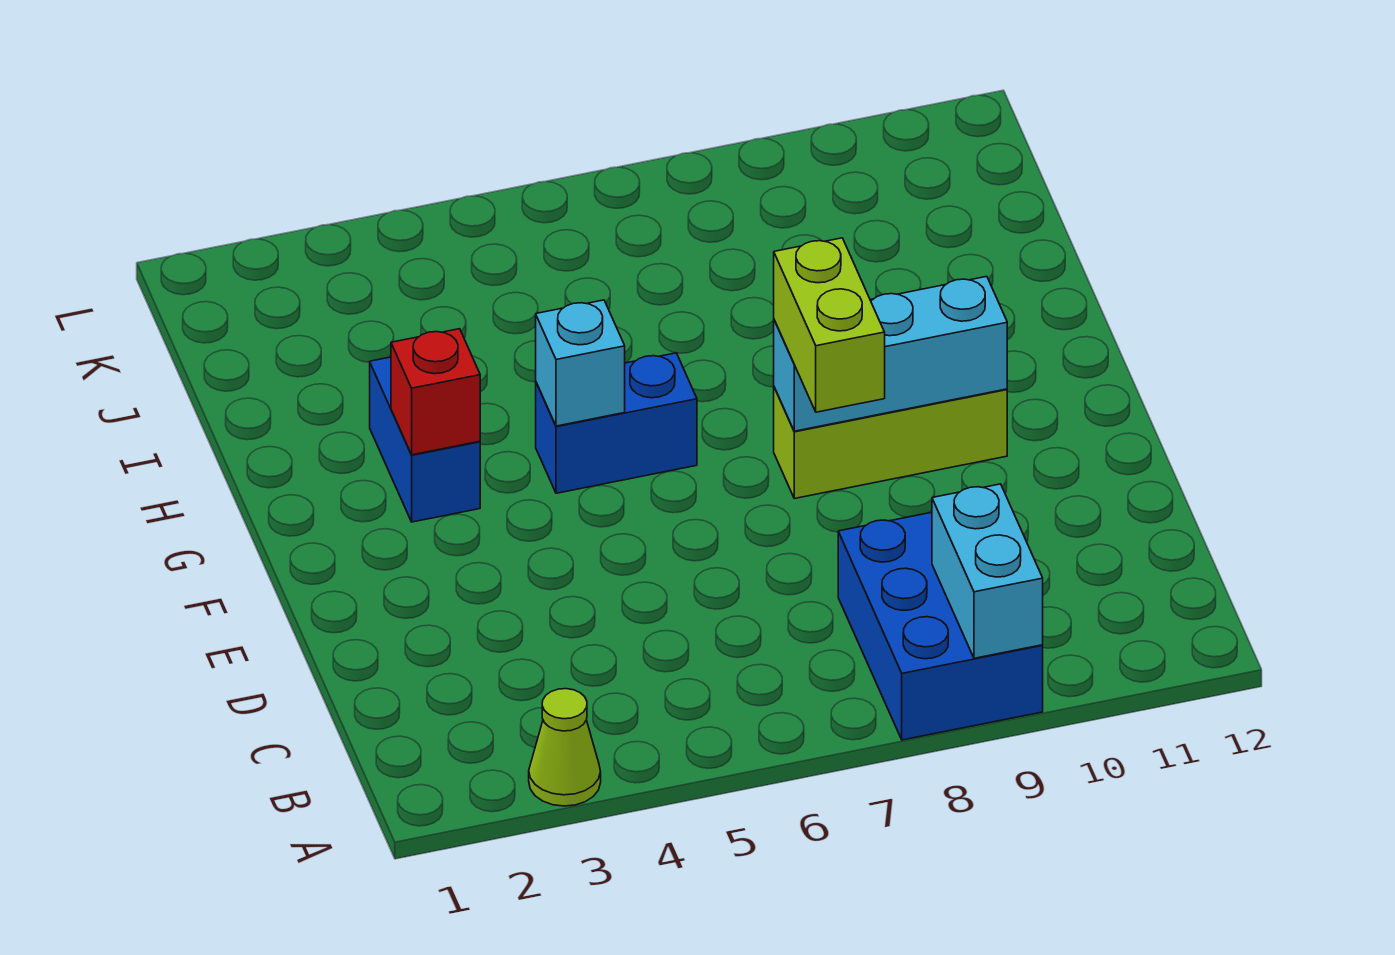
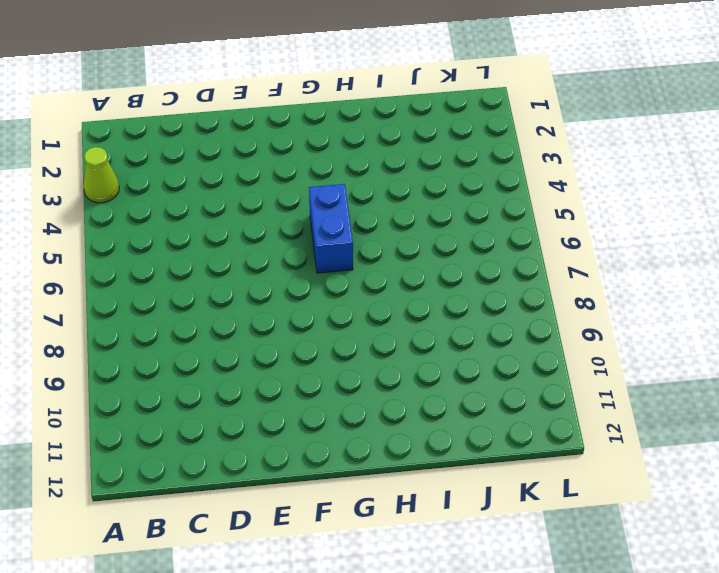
none -> blue brick A8:C9 level 1
none -> lime brick F8:F10 level 1

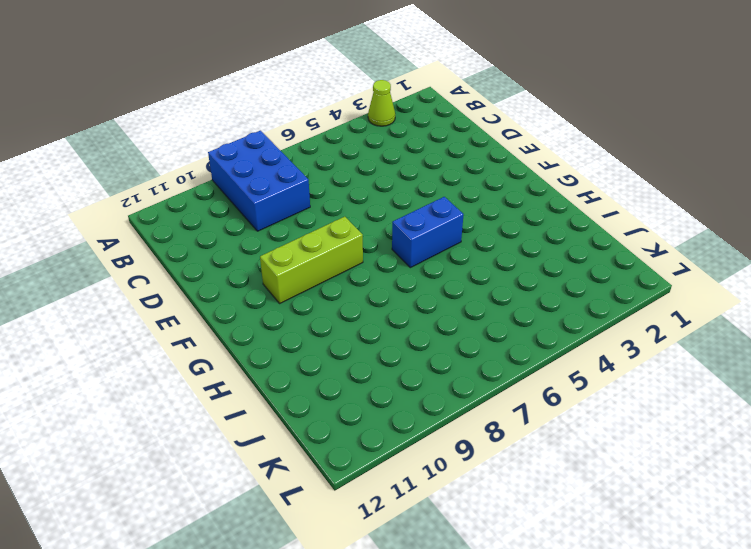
none -> blue brick G3:H3 level 1
none -> cyan brick A9:B9 level 2

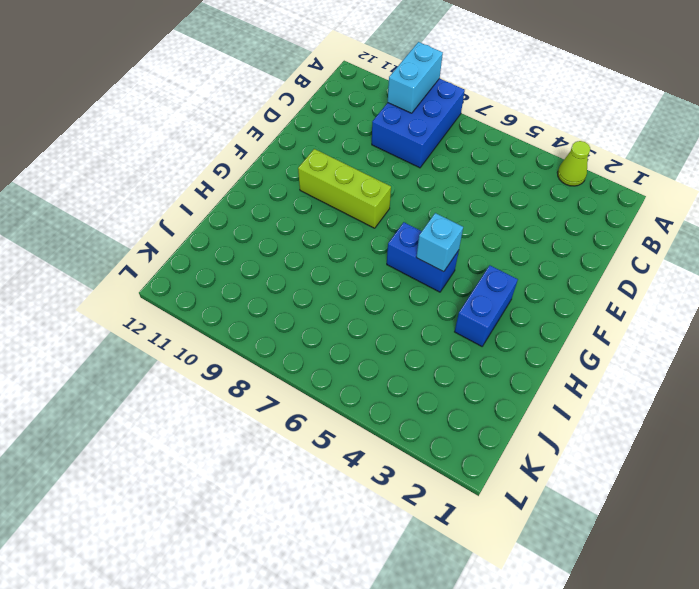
none -> cyan brick F8:F10 level 2
none -> red brick G3 level 2

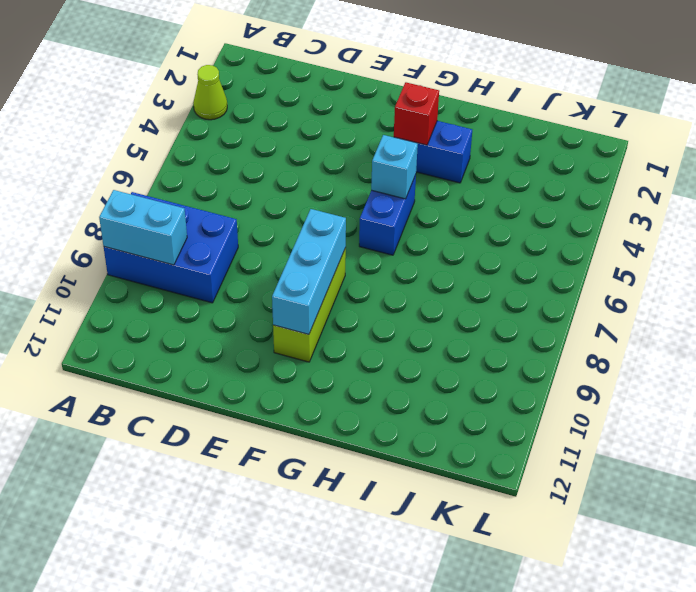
none -> lime brick E8:F8 level 3

